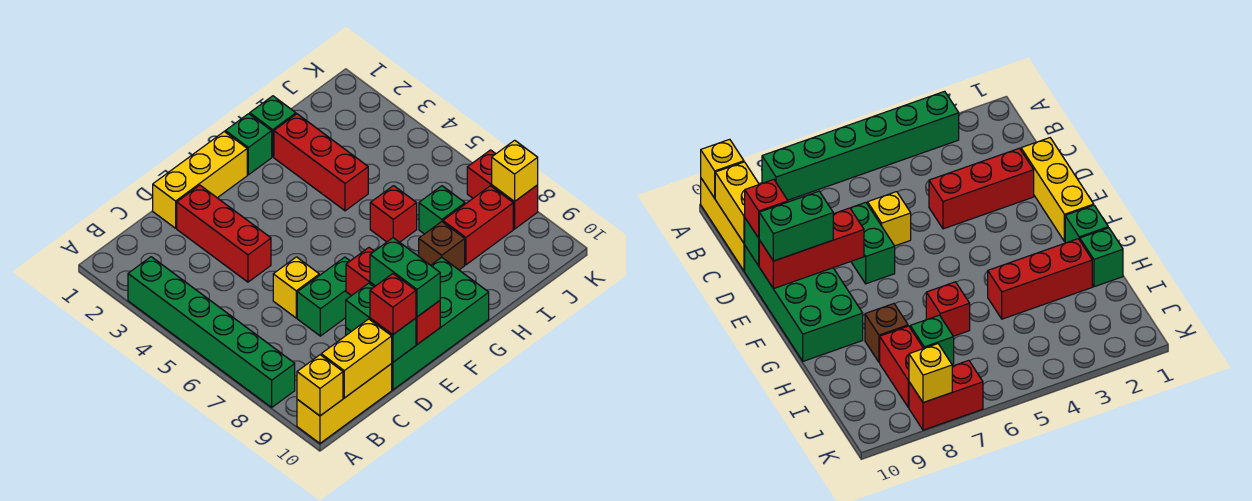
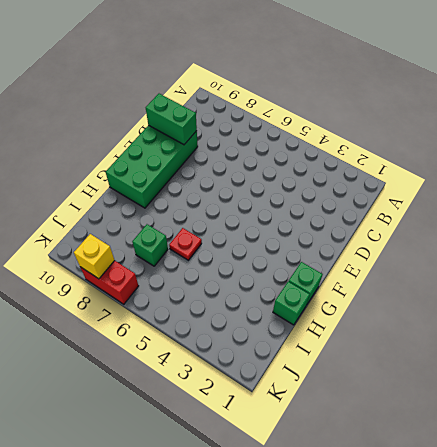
red plate H6 level 1 -> red brick H6 level 1
none -> green brick A3:A8 level 1
none -> yellow brick A10:C10 level 1
none -> yellow brick D1:F1 level 1

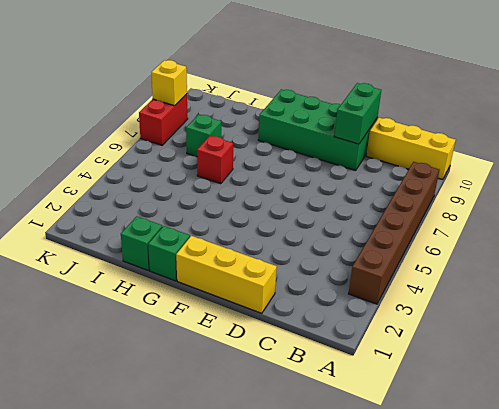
brown brick A3:A8 level 1 -> green brick A3:A8 level 1
none -> red brick D2:D4 level 1
none -> yellow brick D6 level 1
none -> green brick D7:E7 level 1

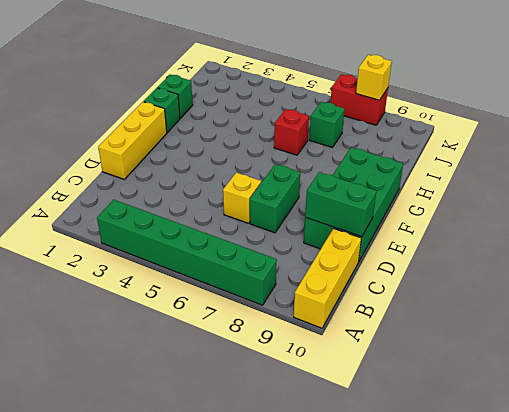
none -> red brick D2:D4 level 1
none -> red brick H2:H4 level 1
none -> brown brick H8 level 1

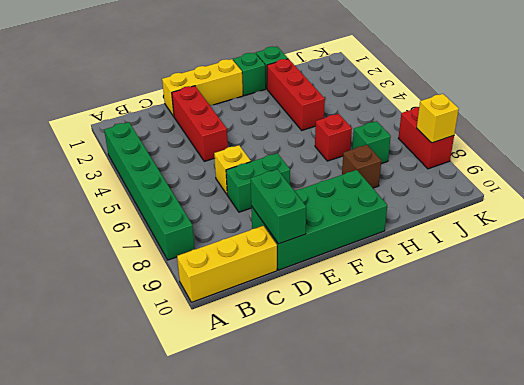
none -> red brick I8:J8 level 1
none -> yellow brick A10 level 2
none -> yellow brick B10:C10 level 2

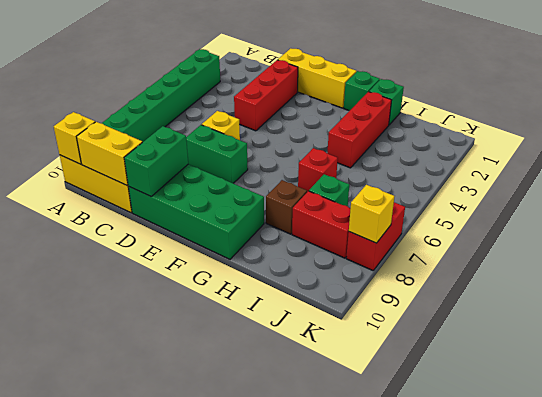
none -> red brick E8:E10 level 2
none -> red brick D10 level 3
none -> green brick E9:E10 level 3

